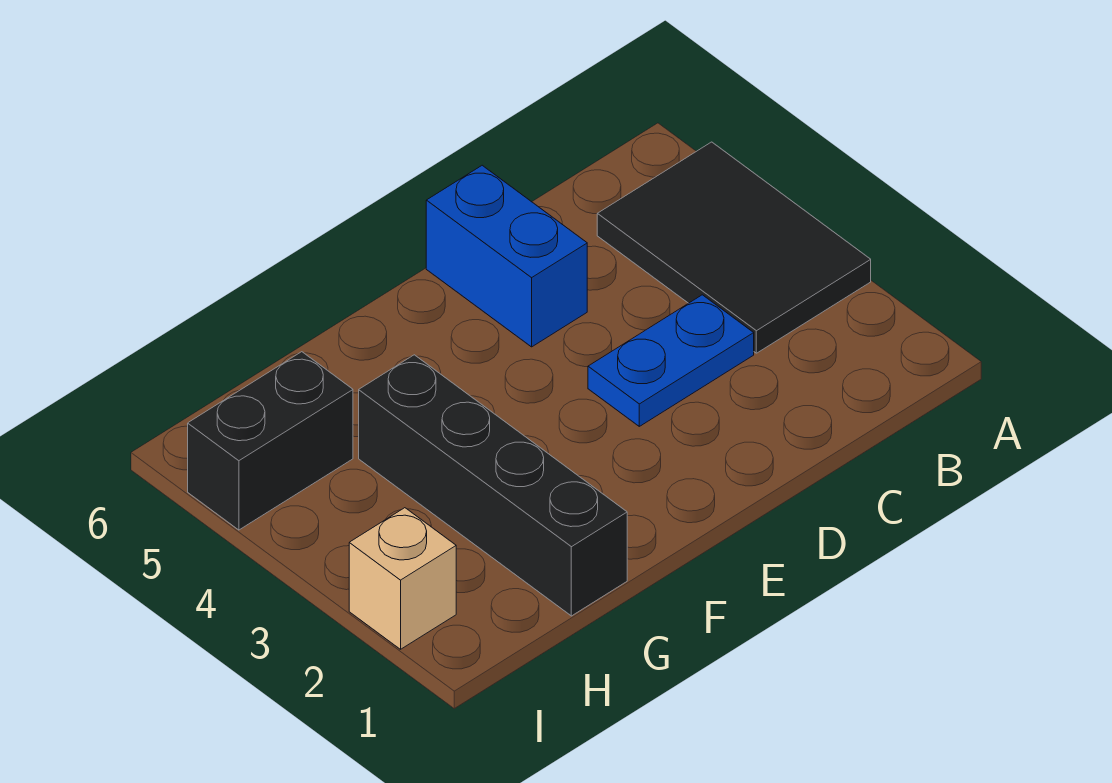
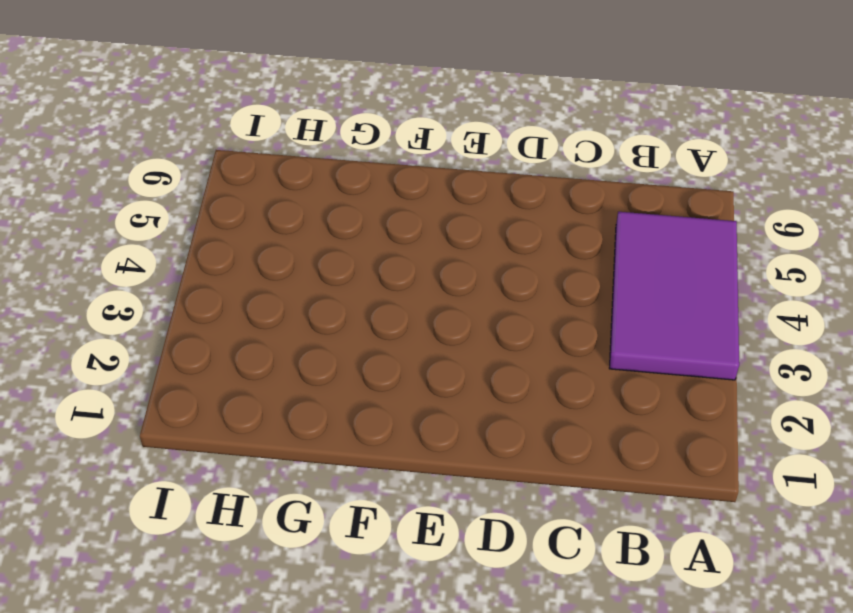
purple tile A3:B5 level 1 -> black tile A3:B5 level 1
none -> blue plate C3:D3 level 1
none -> blue brick D5:D6 level 1

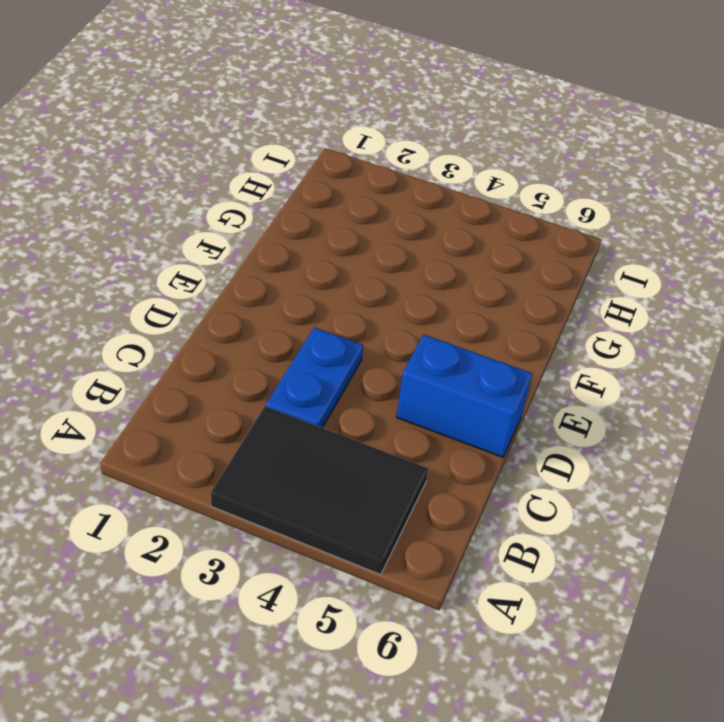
none -> black brick G1:G4 level 1
none -> black brick H5:I5 level 1

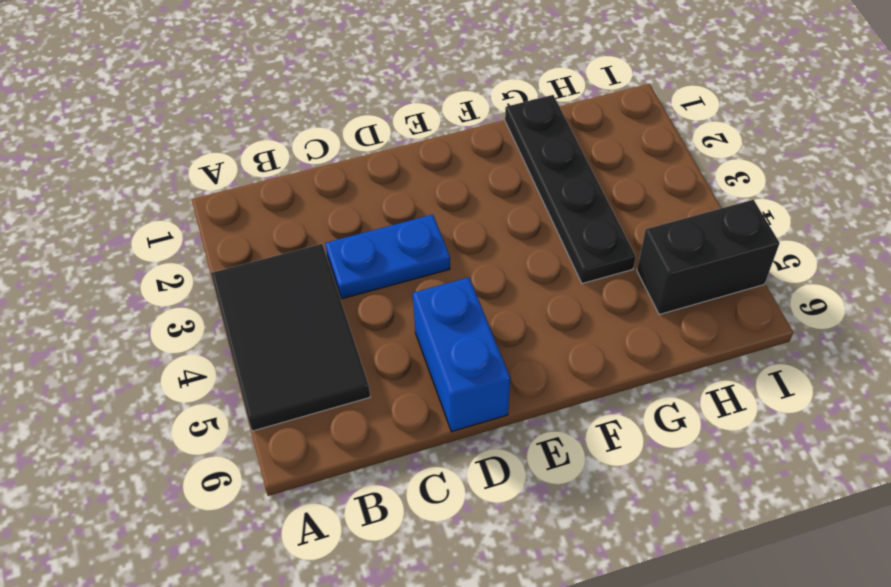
black plate G1:G4 level 1 -> black brick G1:G4 level 1
none -> tan brick I2 level 1

